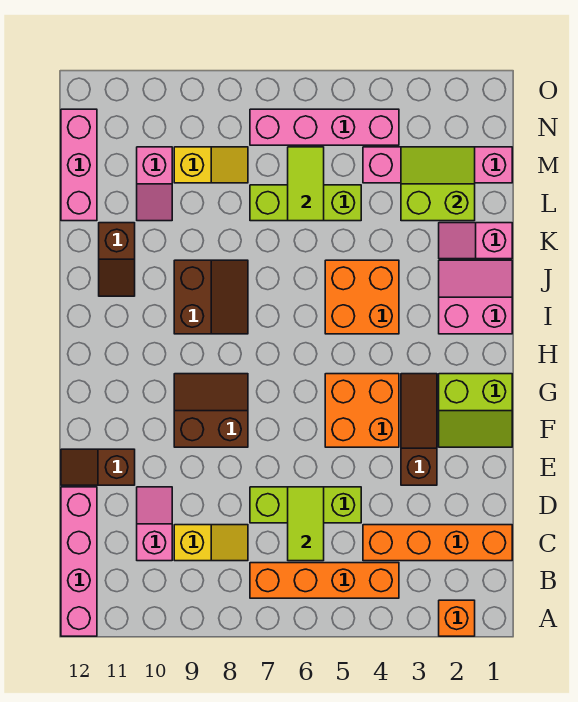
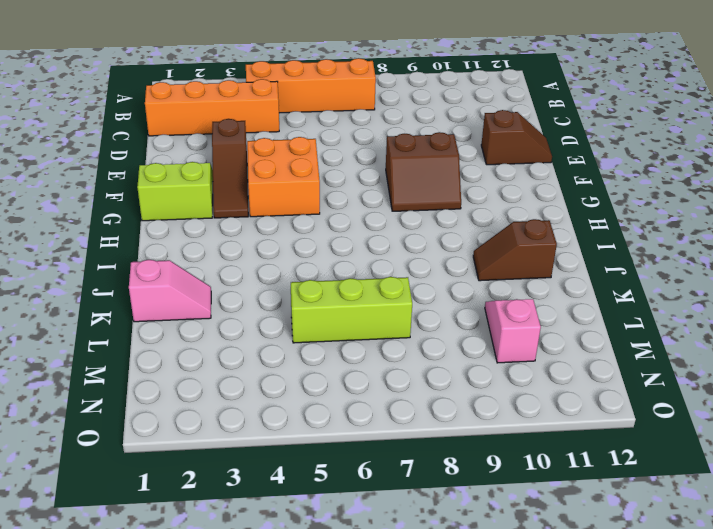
brown slope J10:J11 level 1 top 11 -> brown slope J11:K11 level 1 top K
none -> orange brick A2 level 1
none -> pink brick A12:D12 level 1
none -> yellow slope C8:C9 level 1 top 9

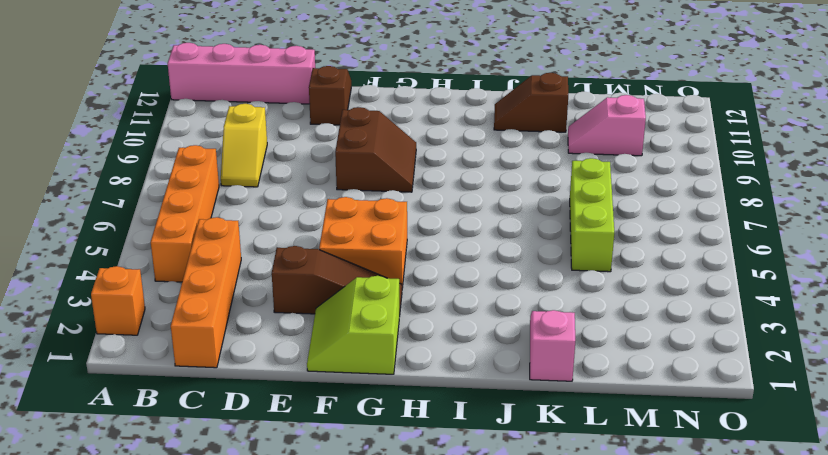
none -> pink slope C10:D10 level 1 top C
none -> lime brick D5:D7 level 1
none -> pink slope I1:J2 level 1 top I

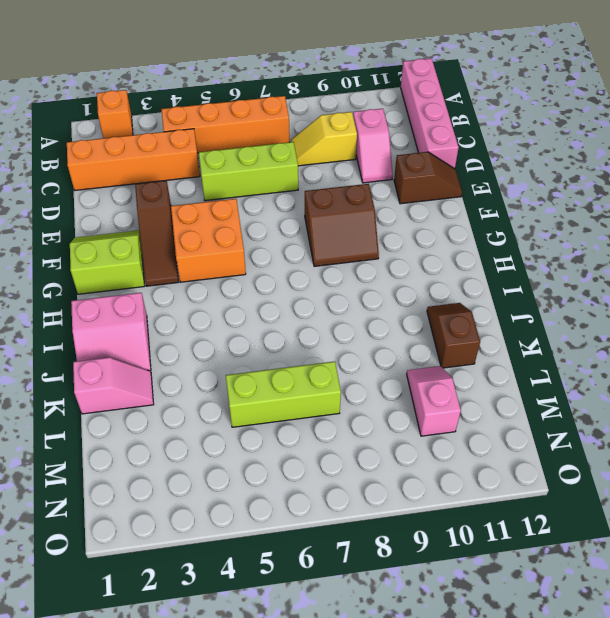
none -> orange brick I4:J5 level 1
none -> brown slope I8:J9 level 1 top 9
none -> pink brick L12:N12 level 1

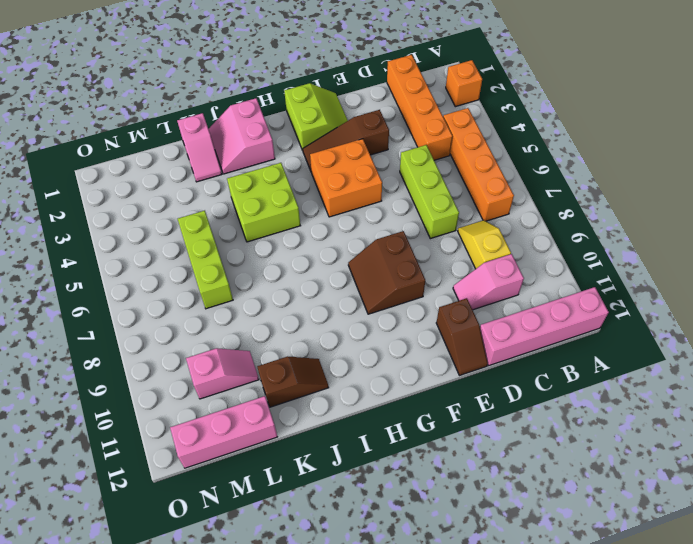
lime brick I4:J5 level 1 -> orange brick I4:J5 level 1
none -> brown slope I8:J9 level 1 top 9
none -> pink brick M1:M4 level 1
none -> yellow slope M8:M9 level 1 top 9

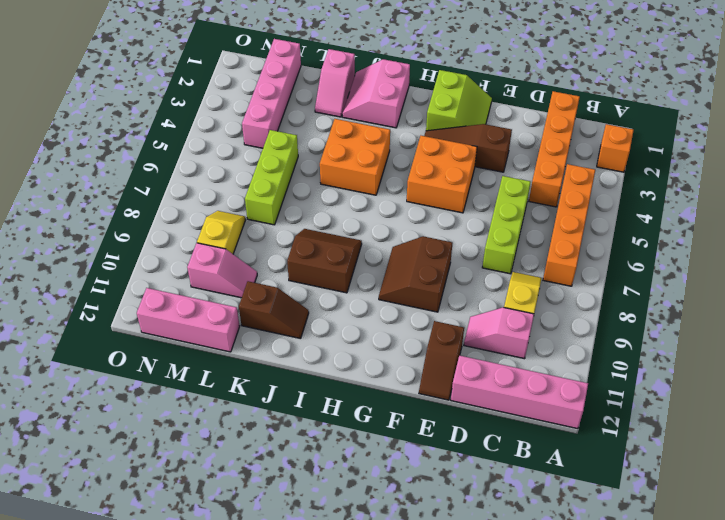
none -> pink brick N4:N7 level 1
none -> lime tile C6:D6 level 2
none -> lime slope L2:M3 level 2 top L

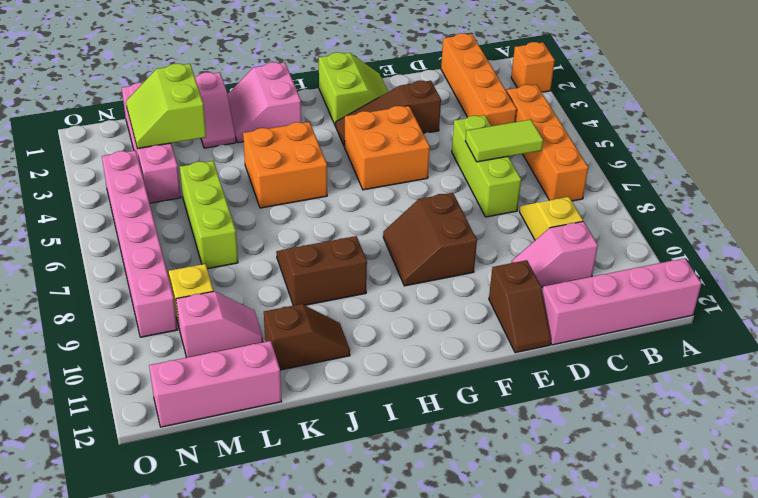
pink brick N4:N9 level 1 -> pink brick N4:N7 level 1
none -> lime tile L6:M6 level 2

